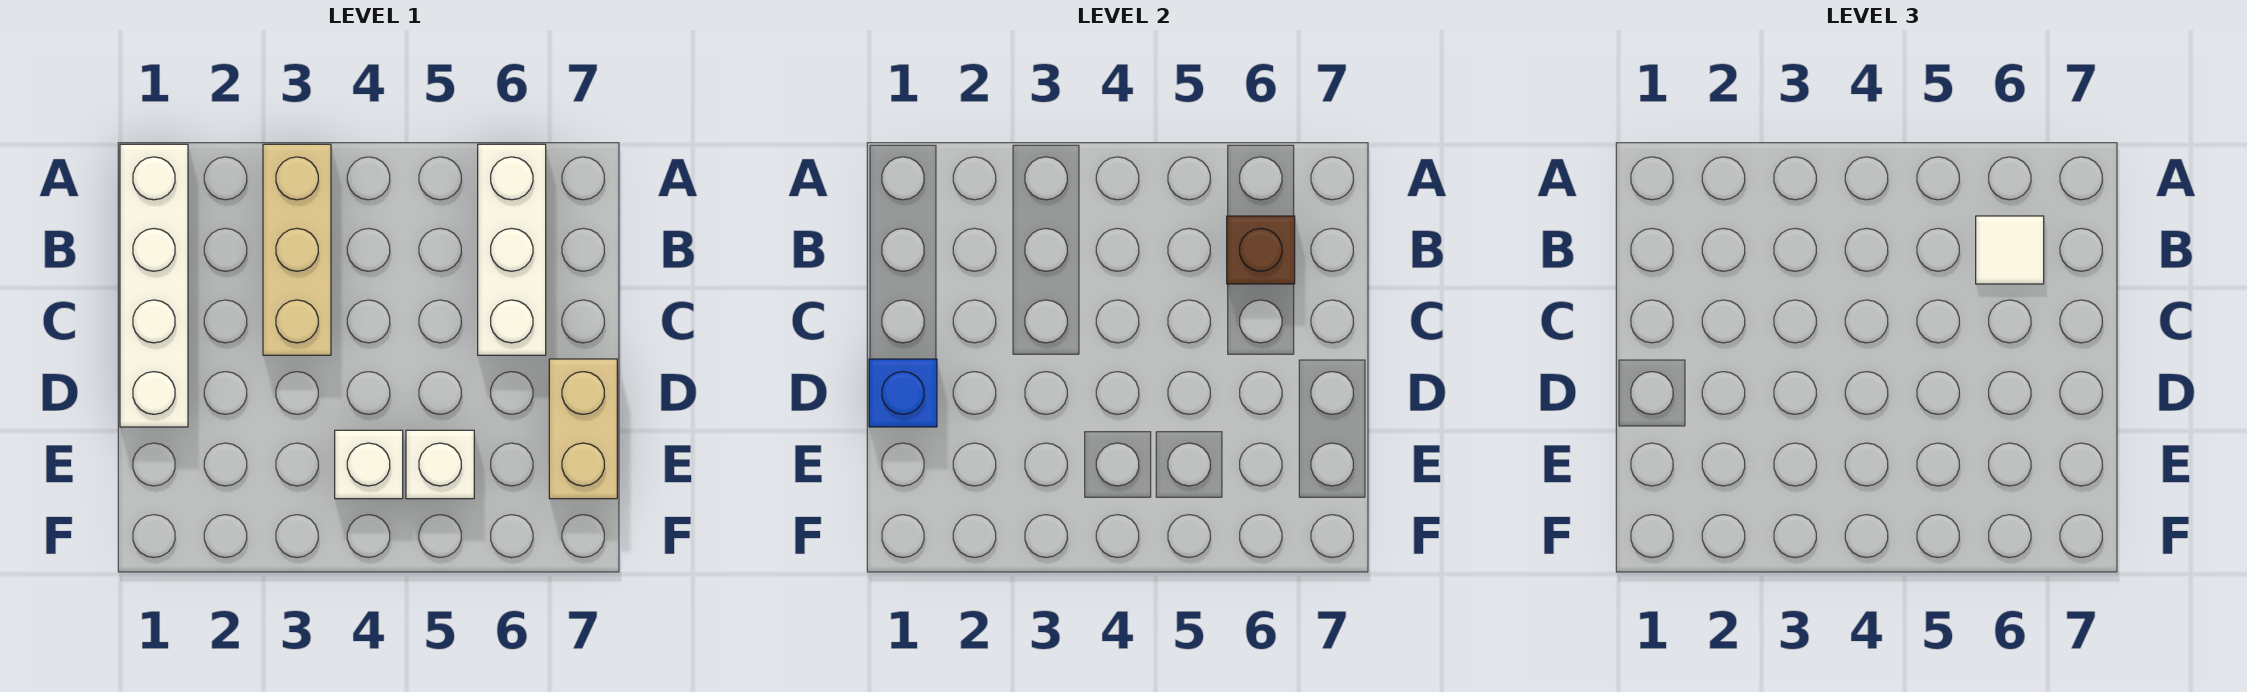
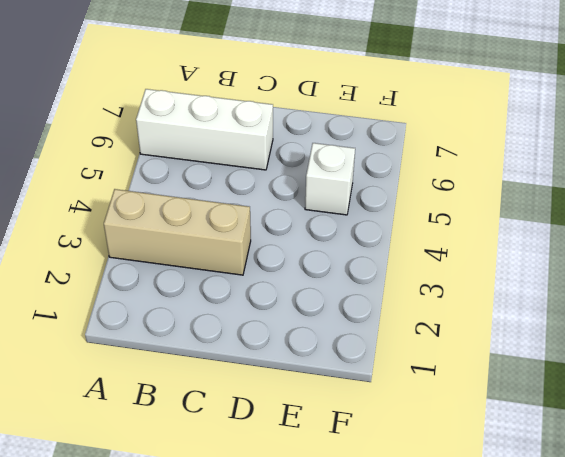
none -> white brick A1:D1 level 1
none -> tan brick D7:E7 level 1

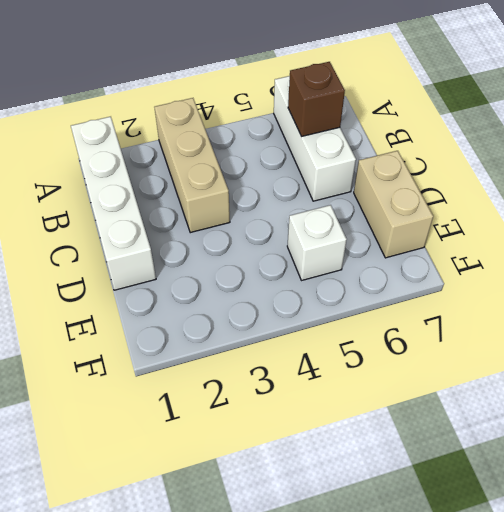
none -> white brick E4 level 1
none -> blue brick D1 level 2

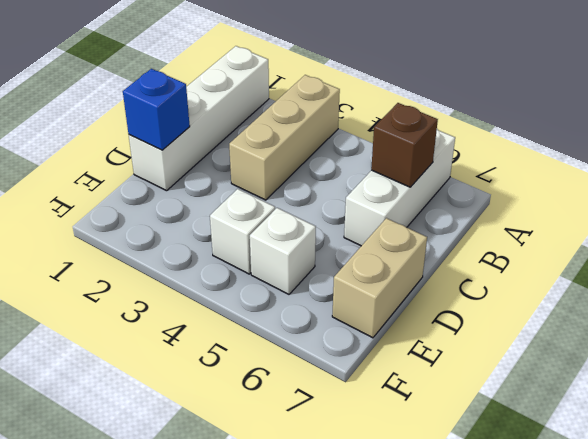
none -> white tile B6 level 3

